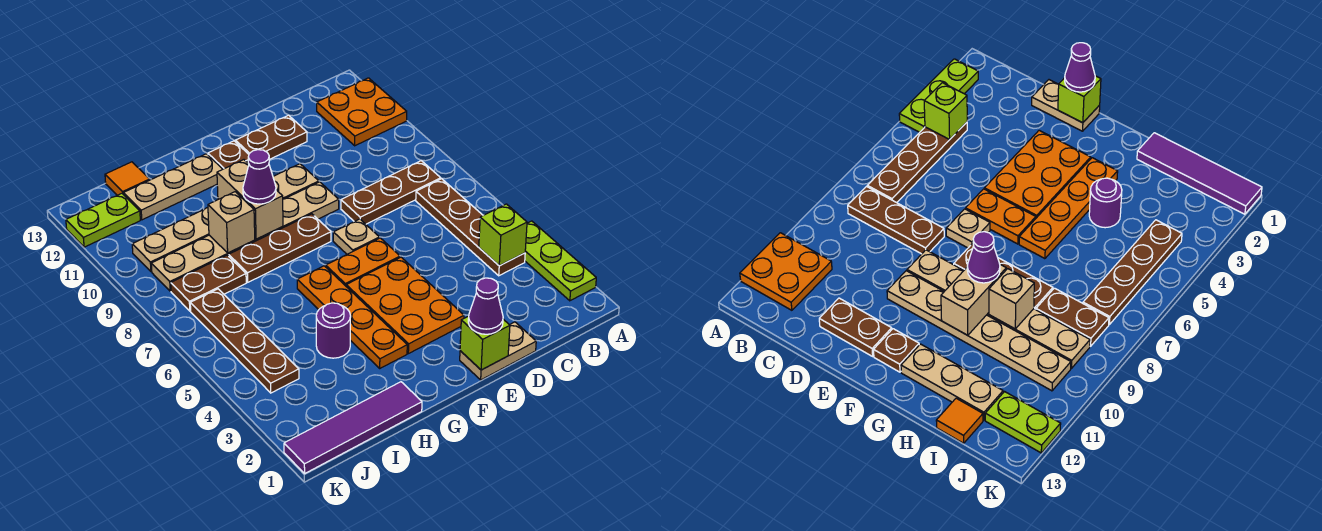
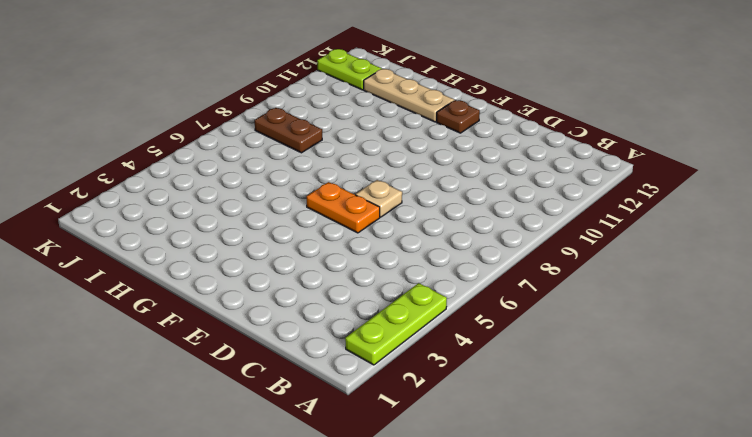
none -> orange plate A11:B12 level 1
none -> brown plate B4:B7 level 1
none -> brown plate B8:D8 level 1

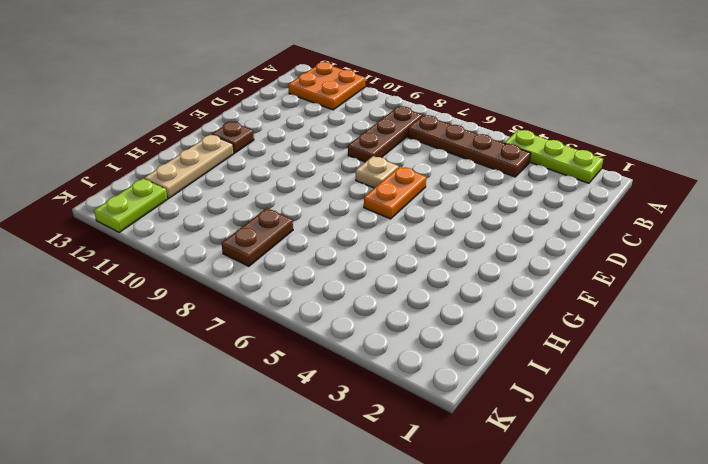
none -> tan plate D1:E1 level 1
none -> brown plate D12:E12 level 1
none -> orange plate E3:F5 level 1

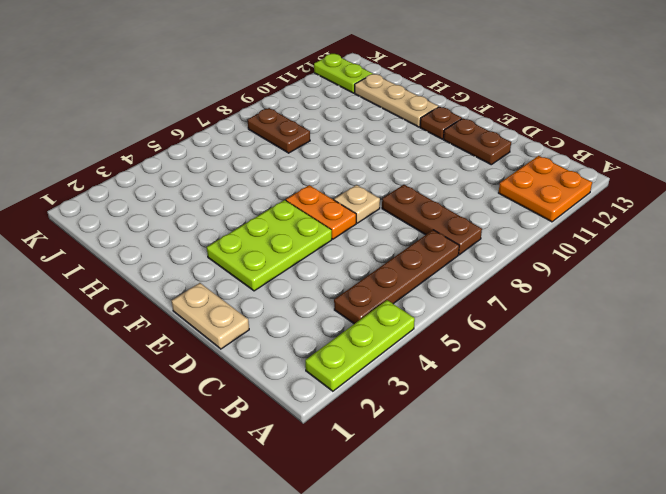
lime plate E3:F5 level 1 -> orange plate E3:F5 level 1
none -> tan plate E9:J9 level 1
none -> tan plate E10:J10 level 1
none -> brown plate F8:H8 level 1

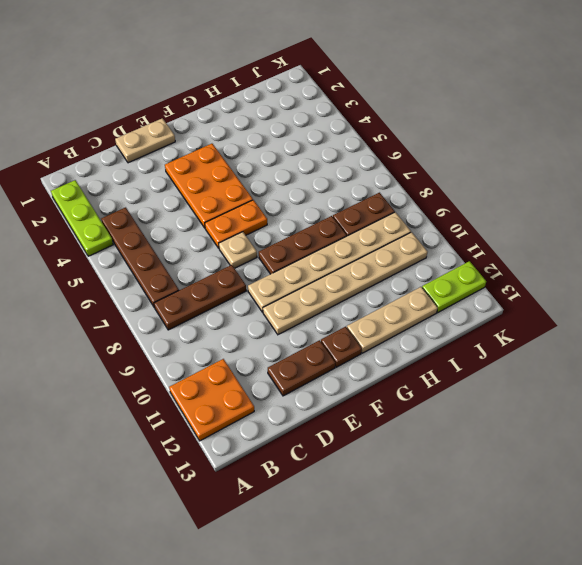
none -> orange plate G3:G6 level 1
none -> purple tile H1:K1 level 1
none -> purple round brick H4 level 1

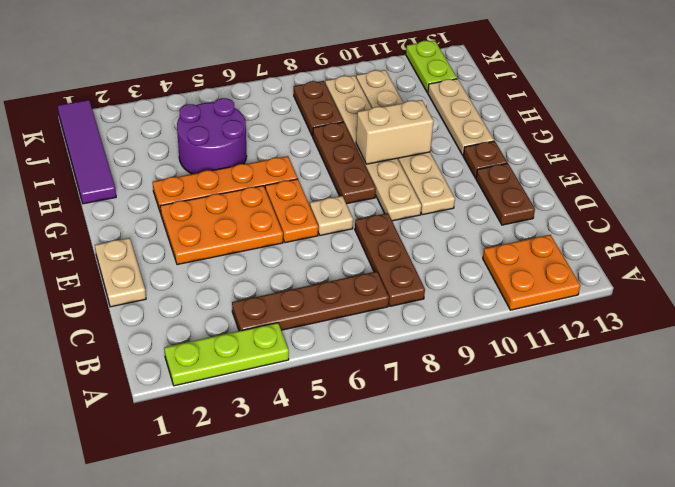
purple round brick H4:I5 level 1 -> purple round brick H4 level 1
none -> orange tile I13 level 1
none -> brown plate J4:J7 level 1
none -> lime brick B4 level 2

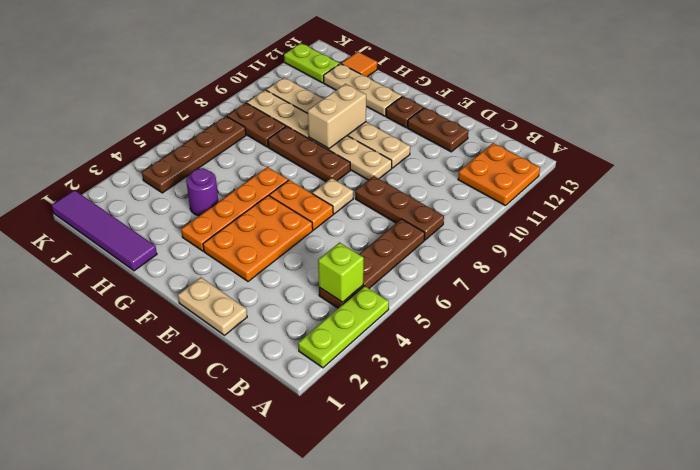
none -> lime brick E1 level 2
none -> tan brick H9 level 2
none -> purple cone E1 level 3

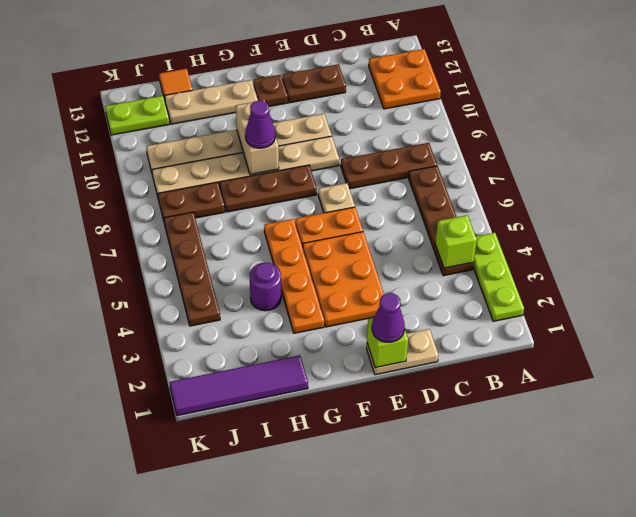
none -> tan brick H9 level 2

